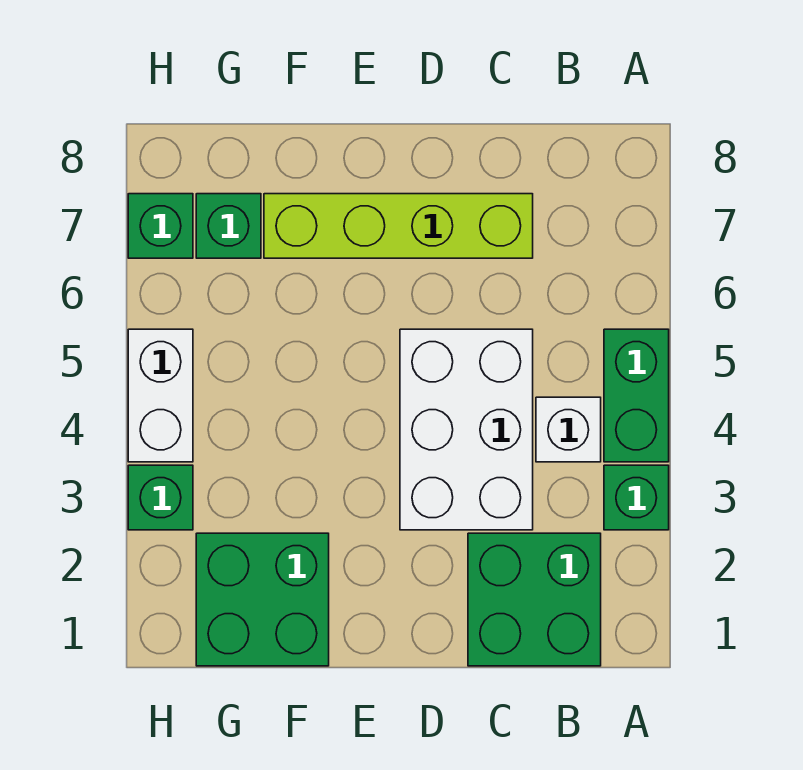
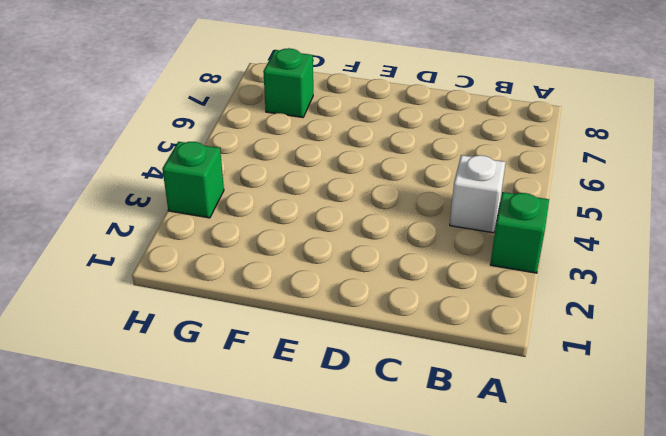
none -> green brick A4:A5 level 1
none -> green brick B1:C2 level 1

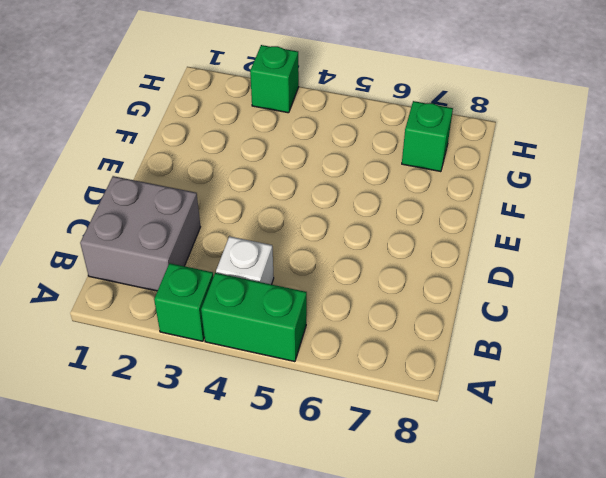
grey brick B1:C2 level 1 -> green brick B1:C2 level 1
none -> white brick C3:D5 level 1
none -> lime brick C7:F7 level 1

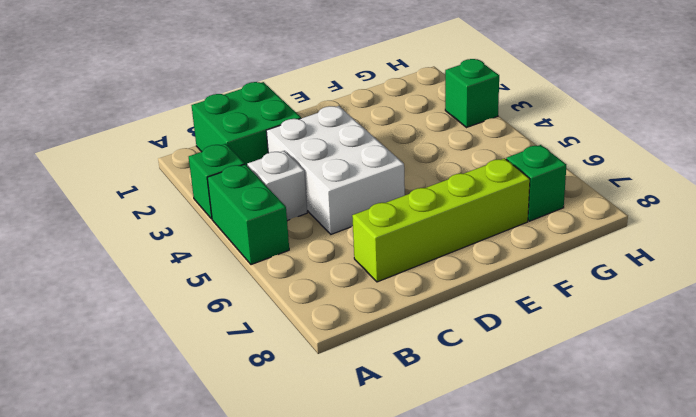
none -> green brick F1:G2 level 1
none -> white brick H4:H5 level 1

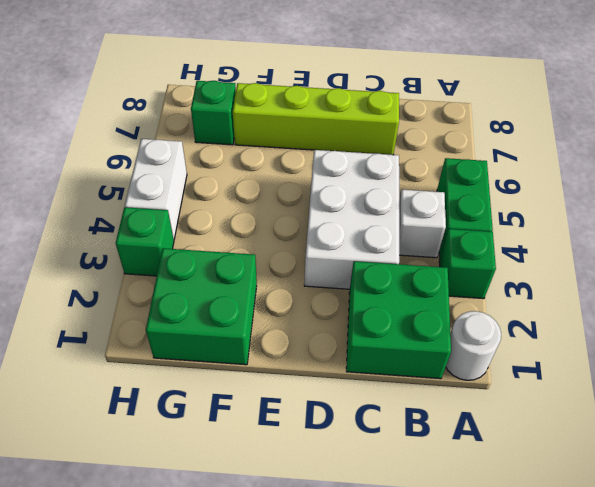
white round brick A1 level 1 -> none
none -> green brick H7 level 1

